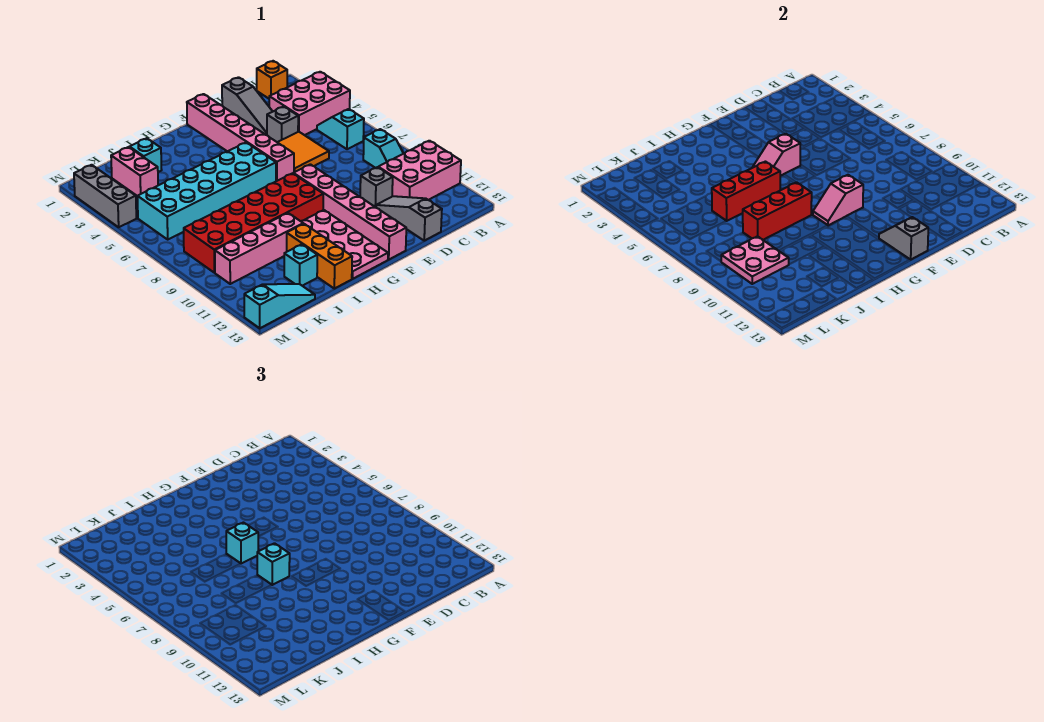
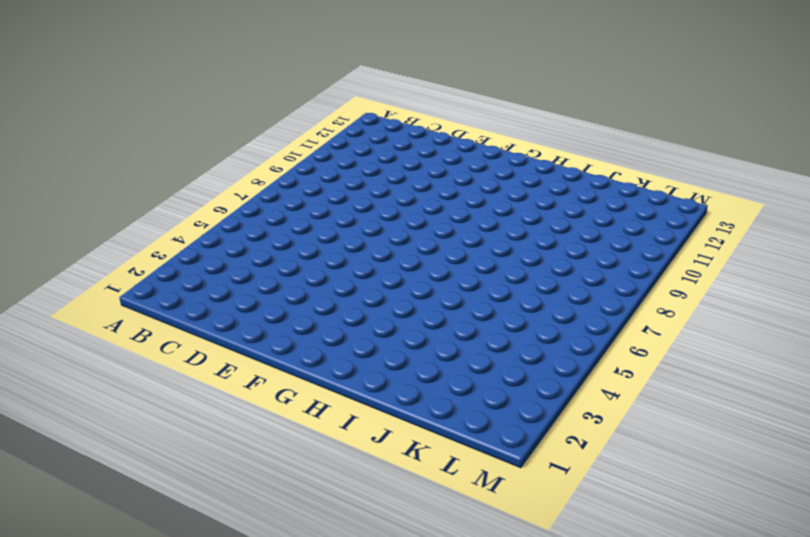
none -> pink brick A3:C4 level 1
none -> pink brick A10:C11 level 1
none -> orange brick B1 level 1
none -> cyan slope B5:B6 level 1 top 6

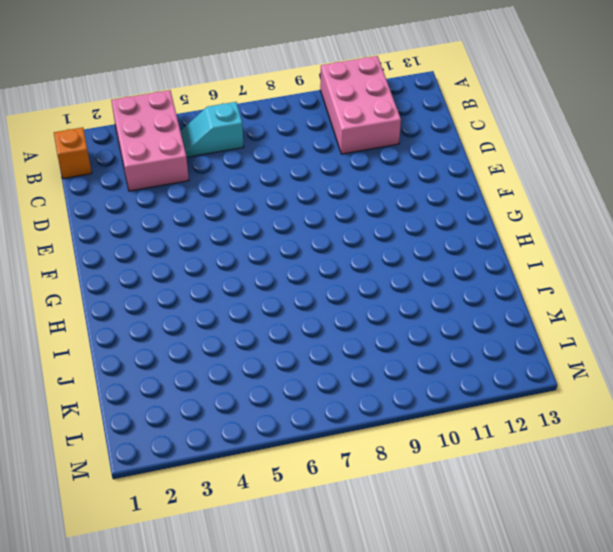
none -> cyan slope B8:B9 level 1 top 8
none -> grey slope D1:D3 level 1 top 1
none -> grey brick D4 level 1
none -> orange tile D5:E6 level 1

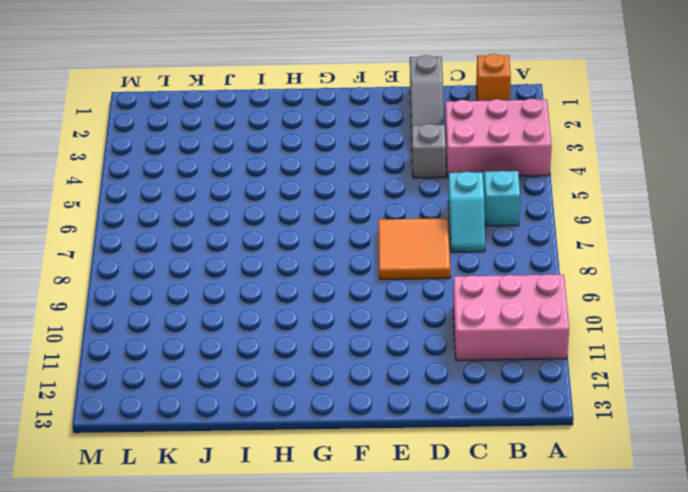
cyan slope C6:C7 level 1 top 6 -> cyan slope B8:B9 level 1 top 8
orange tile D7:E8 level 1 -> orange tile D5:E6 level 1
none -> grey brick D10 level 1
none -> grey slope D11:D13 level 1 top 13
none -> pink brick F1:F6 level 1
none -> pink brick F8:F13 level 1

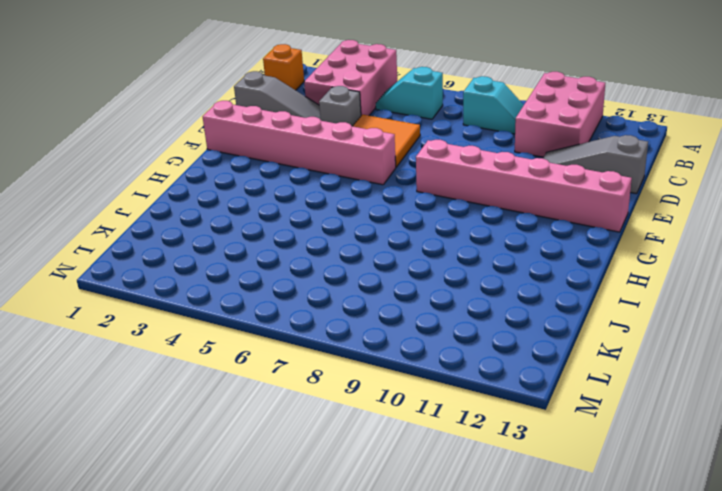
none -> grey brick D10 level 1
none -> cyan brick G5:L6 level 1
none -> red brick G8:L9 level 1
none -> pink plate G10:H13 level 1

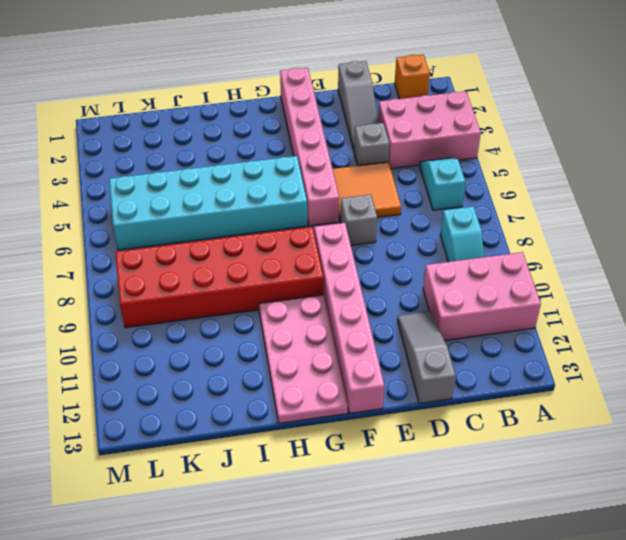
grey brick E7 level 1 -> grey brick D10 level 1
none -> pink brick I10:L10 level 1
none -> orange brick I11:I13 level 1
none -> cyan brick J2 level 1
none -> cyan brick J12 level 1

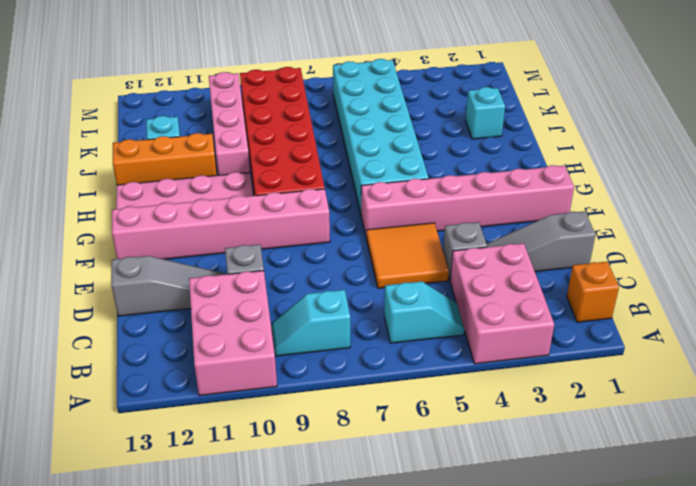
none -> pink brick K2:K3 level 1
none -> cyan slope K13:M13 level 1 top M
none -> grey brick M2:M4 level 1
none -> pink slope F5:G5 level 2 top F

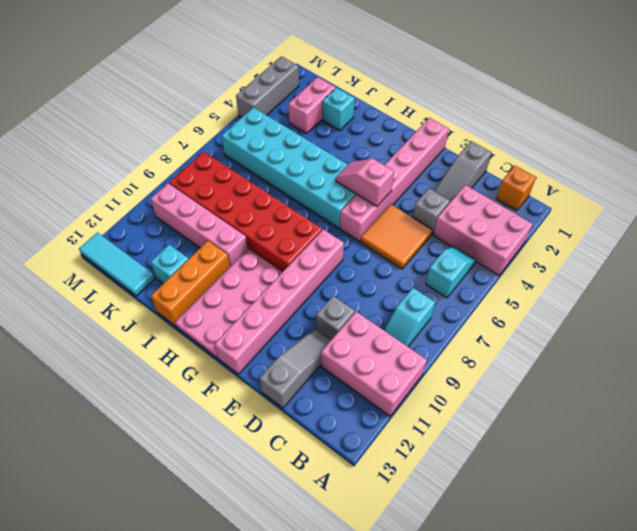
cyan tile K13:M13 level 1 -> cyan slope K13:M13 level 1 top M
none -> pink slope F9:G9 level 2 top F
none -> grey slope F12:F13 level 2 top 13
none -> red brick H6:J6 level 2
none -> red brick H8:J8 level 2

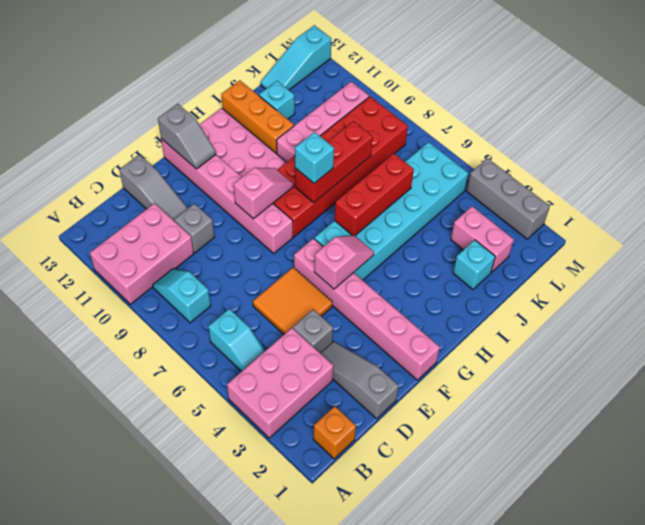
none -> pink plate K9:L10 level 2
none -> cyan brick H6 level 3

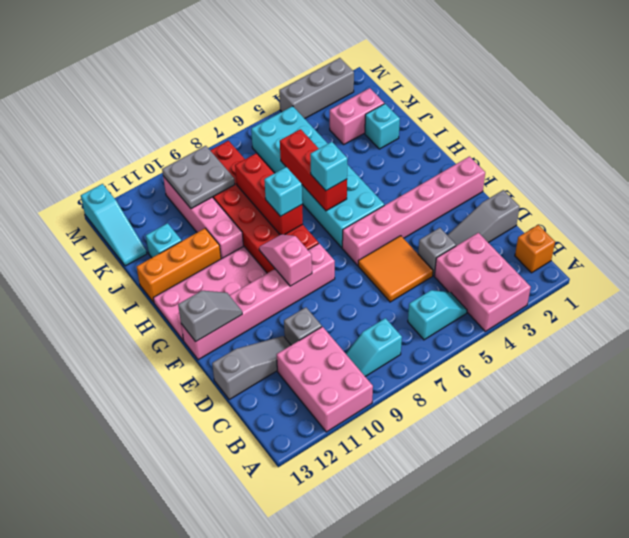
grey plate K9:L10 level 2 -> pink plate K9:L10 level 2
none -> pink slope F5:G5 level 2 top F

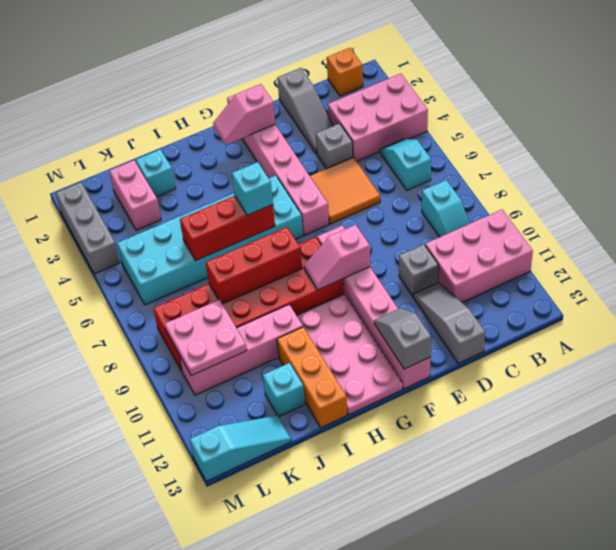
pink slope F2:G2 level 2 top F -> pink slope F5:G5 level 2 top F
none -> cyan brick H8 level 3

